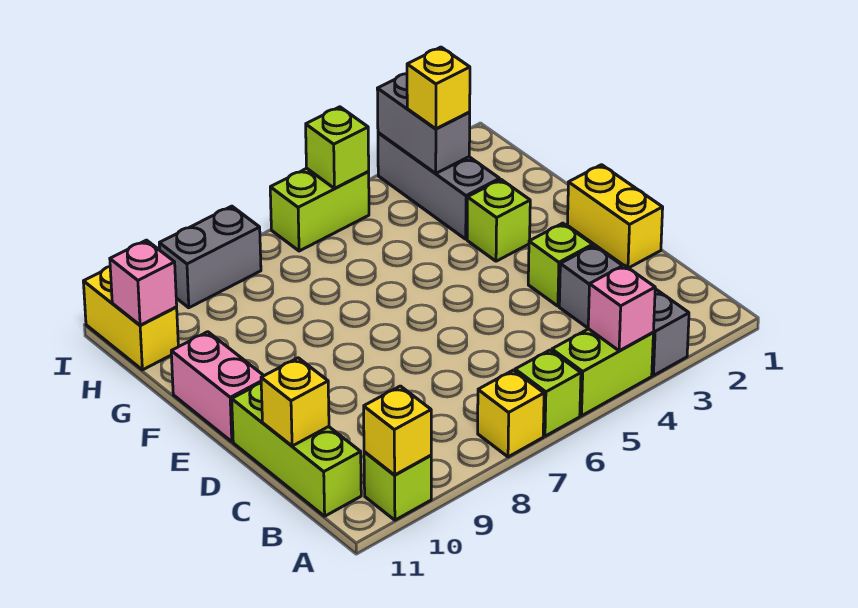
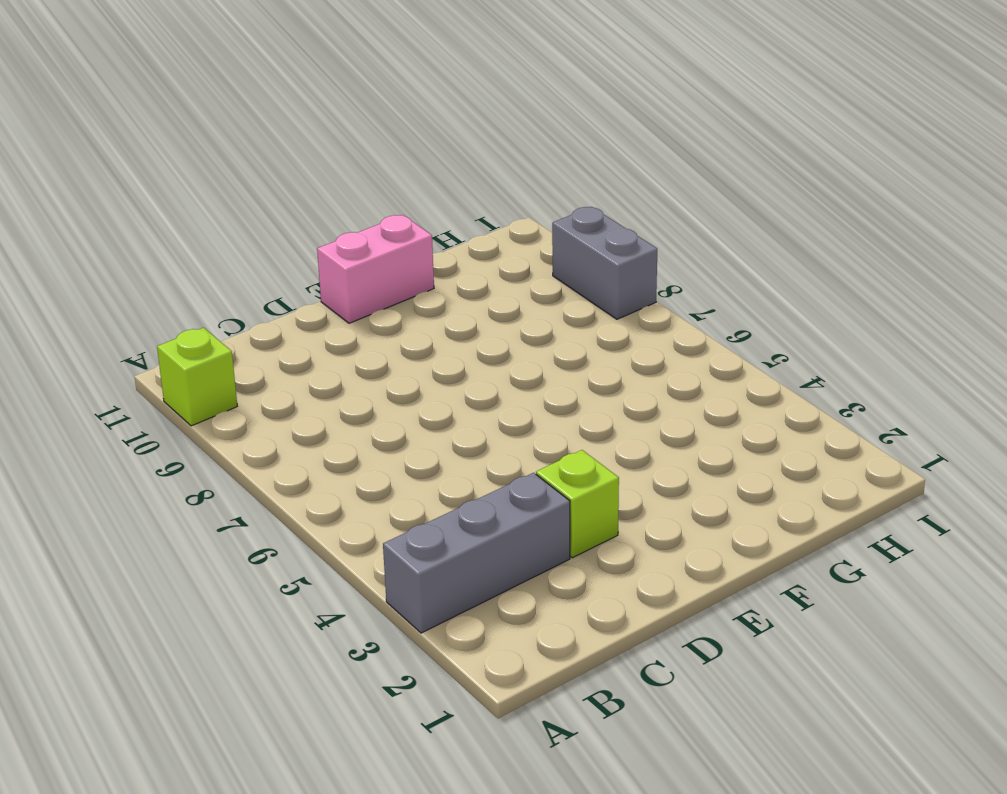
none -> lime brick A4:A5 level 1
none -> lime brick A6 level 1
none -> yellow brick A7 level 1

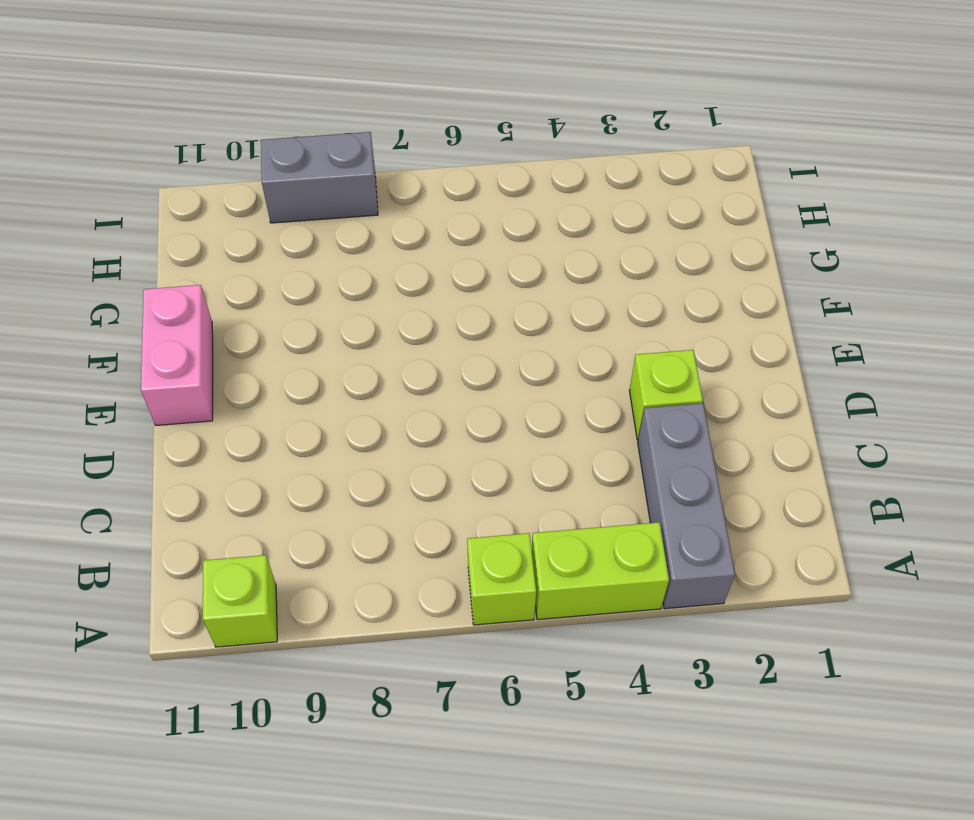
none -> yellow brick A7 level 1
none -> lime brick B11:D11 level 1
none -> yellow brick D1:E1 level 1

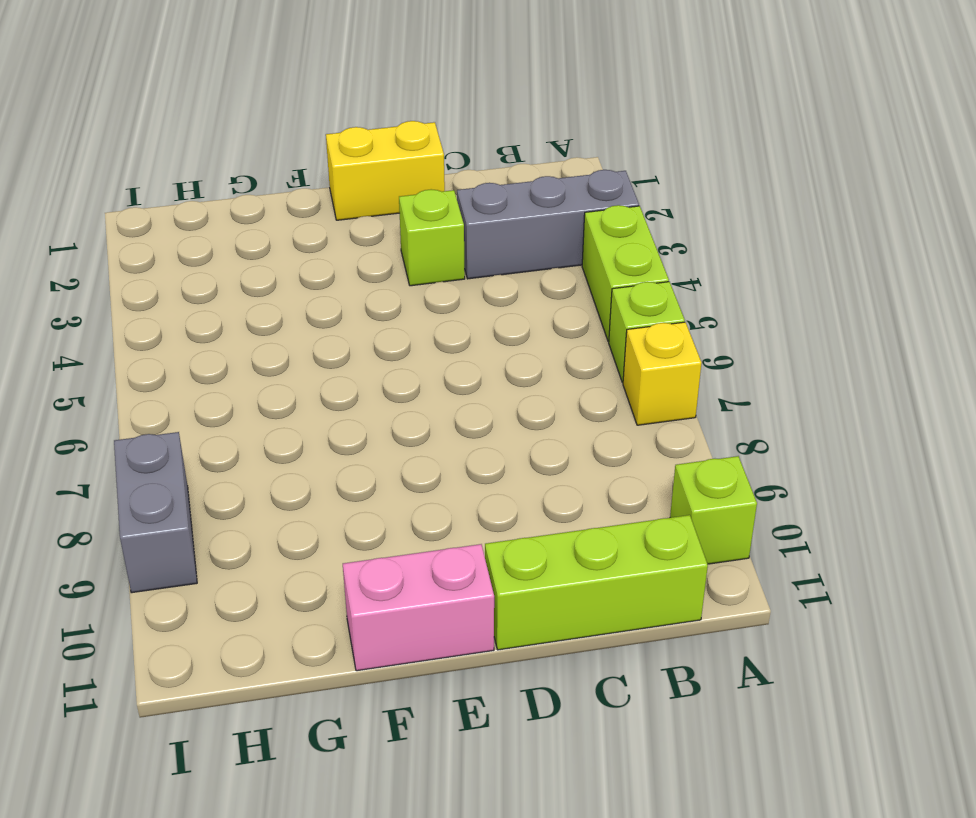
none -> lime brick F3 level 1
none -> grey brick G3:I3 level 1
none -> yellow brick H11:I11 level 1

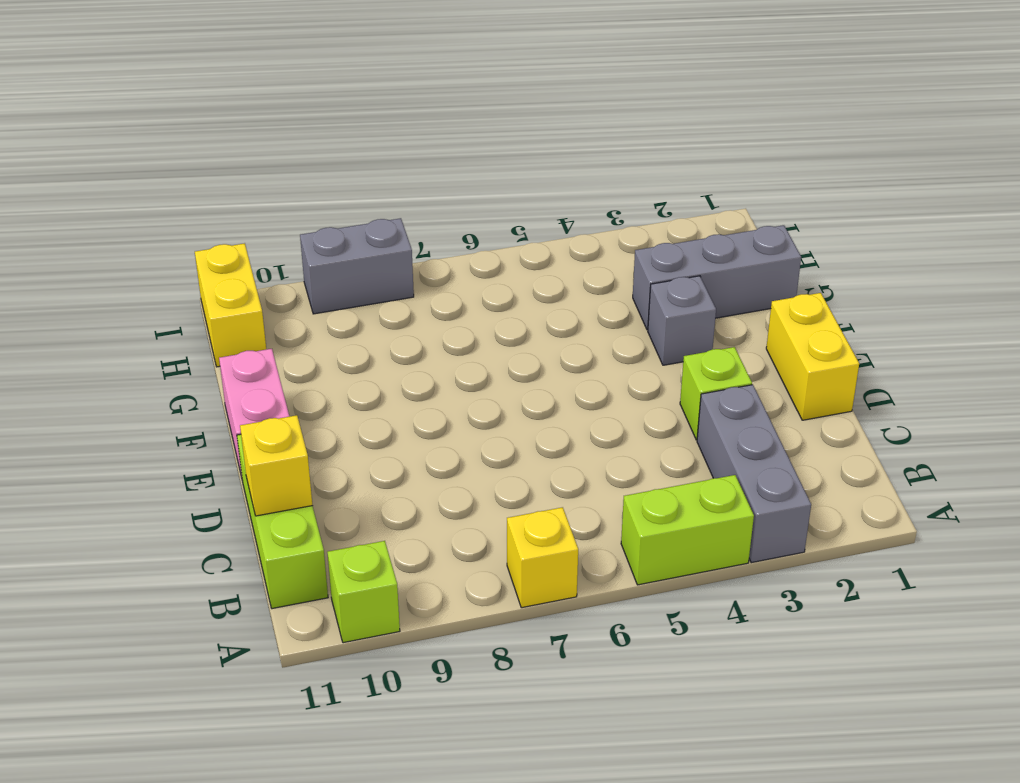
grey brick F3 level 1 -> lime brick F3 level 1
grey brick G1:G3 level 1 -> grey brick G3:I3 level 1
none -> lime brick A6 level 1
none -> lime brick I5:I6 level 1
none -> pink brick A4 level 2

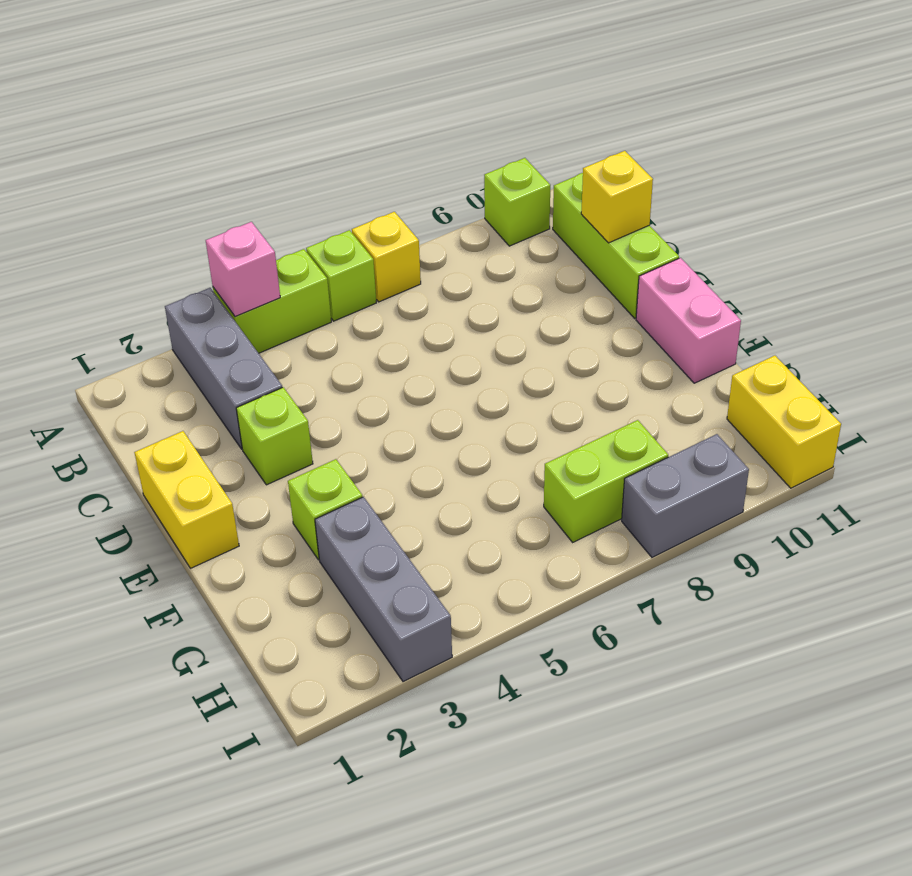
lime brick H7:H8 level 1 -> lime brick I5:I6 level 1
none -> yellow brick A10 level 2
none -> grey brick H3:I3 level 2
none -> pink brick H11 level 2

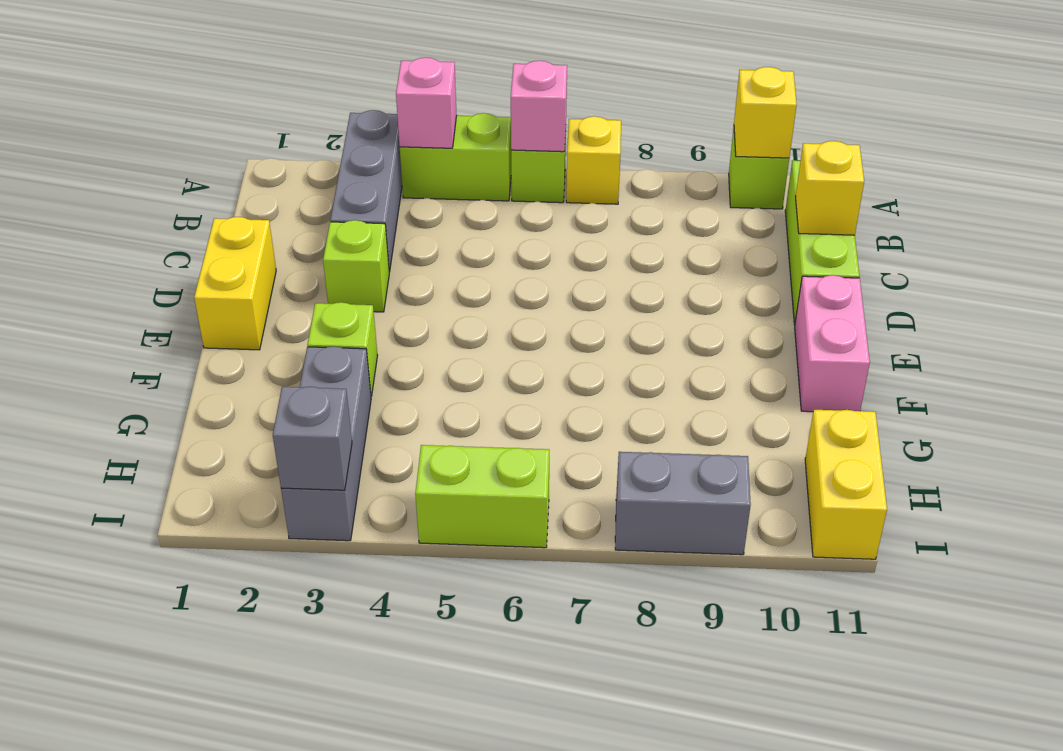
pink brick A6 level 2 -> pink brick H11 level 2
grey brick I3 level 2 -> grey brick H3:I3 level 2
none -> lime brick I5 level 2
none -> yellow brick H3 level 3

